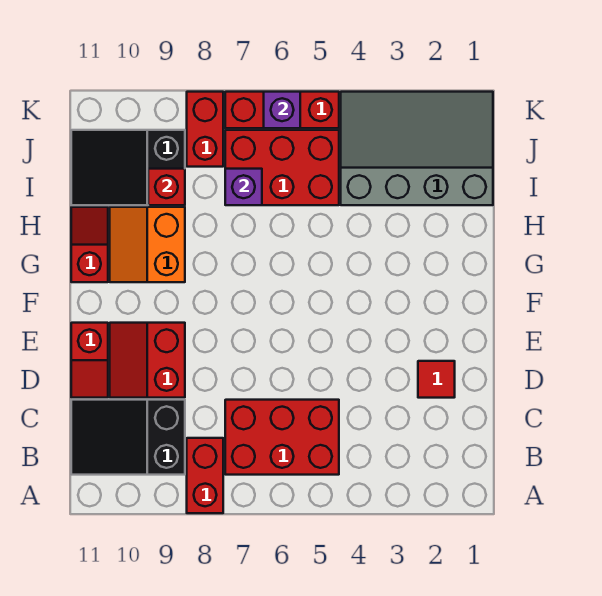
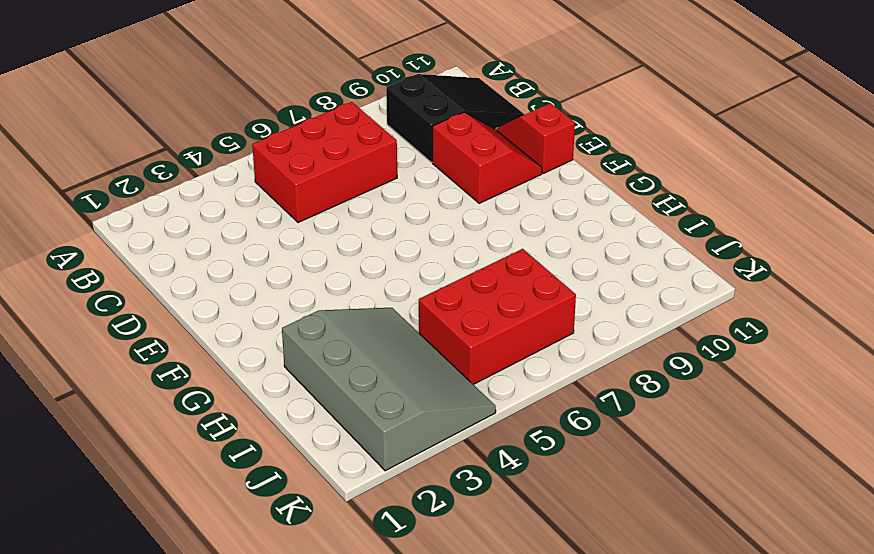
grey slope H2:K4 level 1 top 2 -> grey slope I1:K4 level 1 top I
none -> red brick A8:B8 level 1
none -> red tile D2 level 1
none -> orange slope G9:H10 level 1 top 9

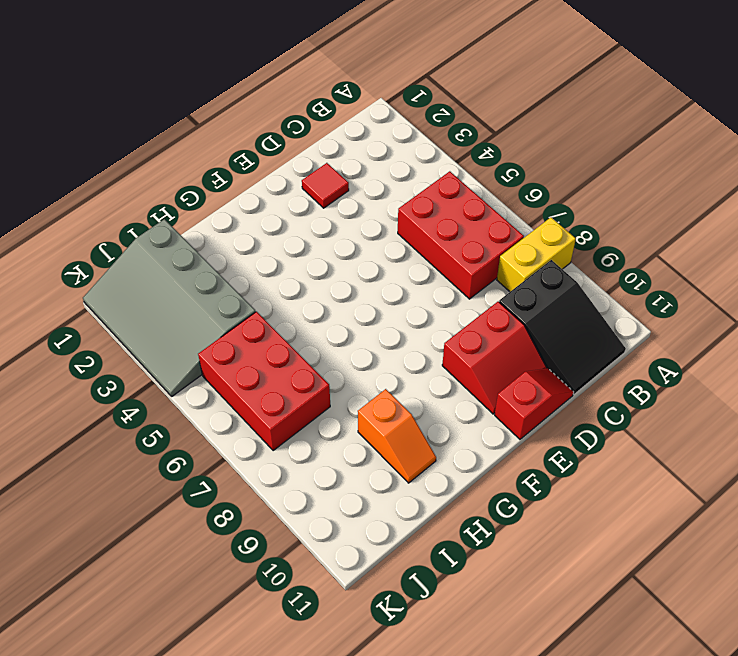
yellow brick A8:B8 level 1 -> red brick A8:B8 level 1
orange slope H9:H10 level 1 top 9 -> orange slope G9:H10 level 1 top 9
none -> red slope G11:H11 level 1 top G
none -> black slope I9:J11 level 1 top 9
none -> red brick J8:K8 level 1

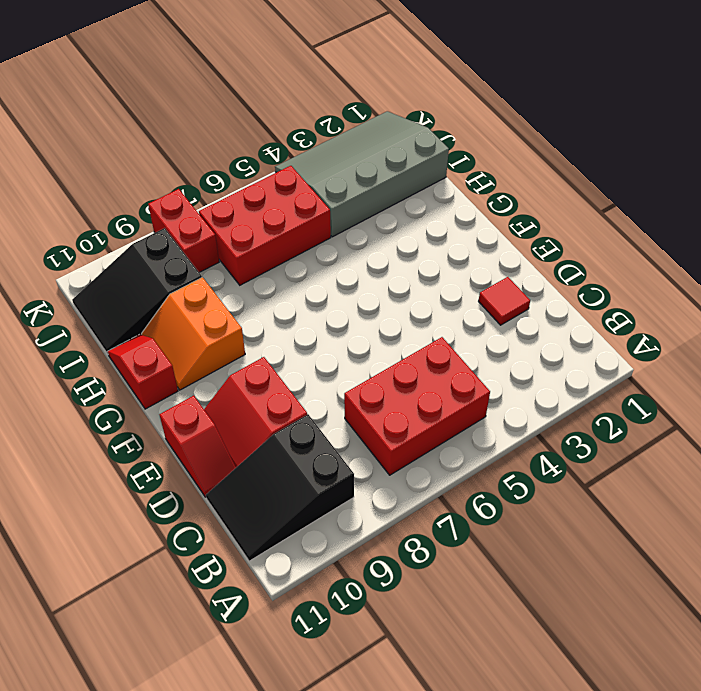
none -> red brick A8:B8 level 1
none -> red brick K5:K7 level 1
none -> purple brick I7 level 2

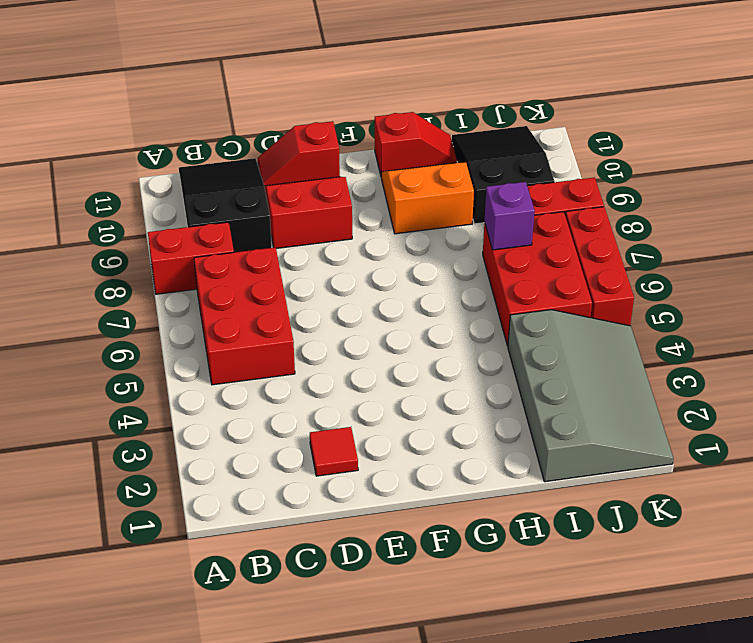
none -> red brick I9 level 2
none -> purple brick K6 level 2

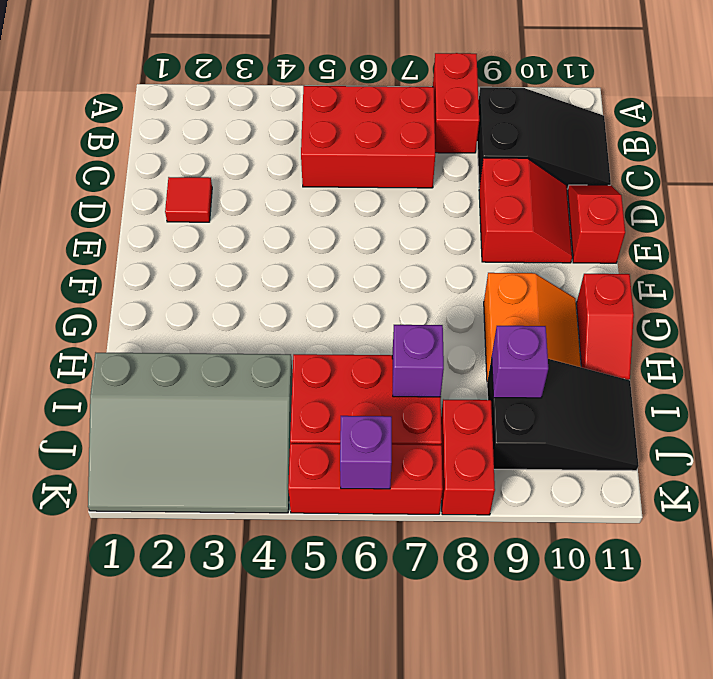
purple brick I9 level 2 -> red brick I9 level 2

